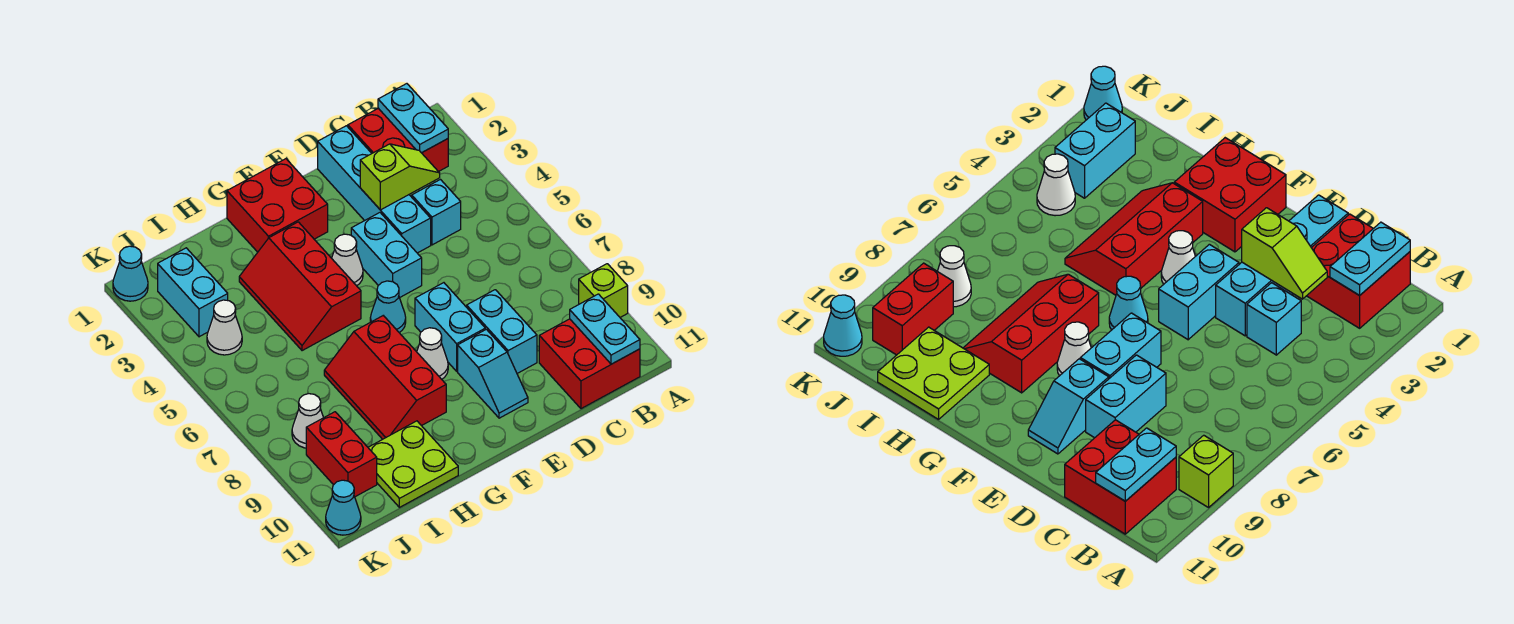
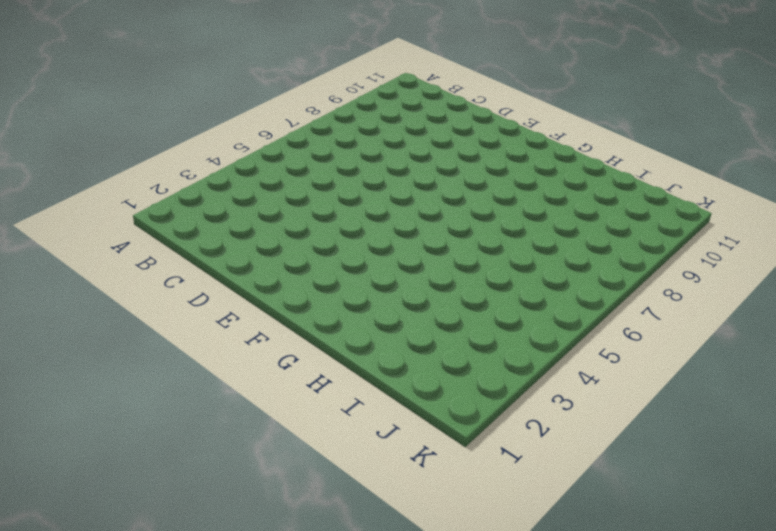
none -> lime brick A9 level 1
none -> red brick B1:C2 level 1
none -> red brick B10:C11 level 1

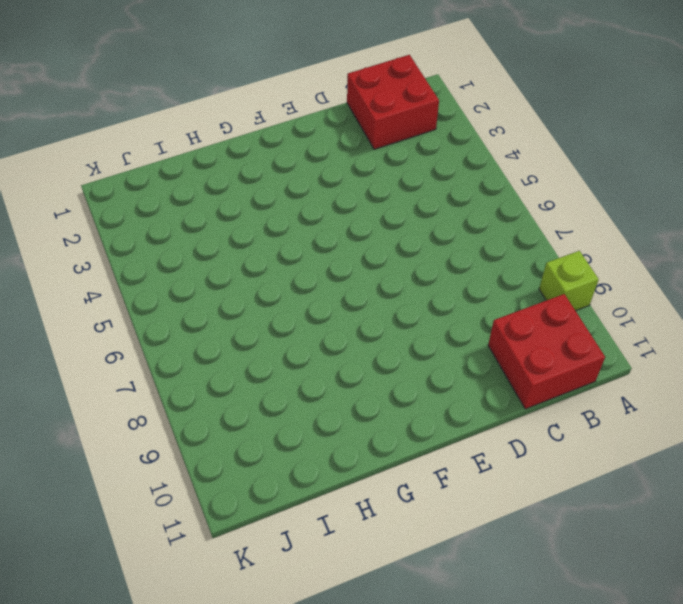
none -> cyan brick C4 level 1
none -> cyan brick D1:D4 level 1
none -> cyan brick D8:D9 level 1

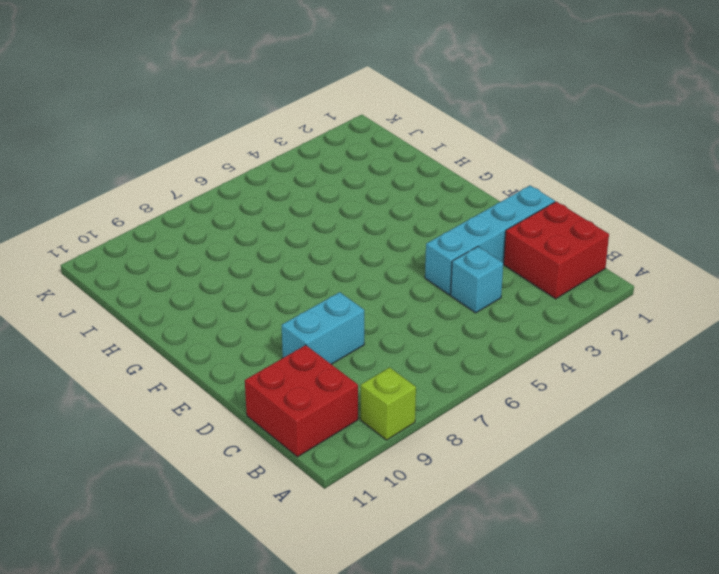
none -> cyan brick E4:E5 level 1
none -> cyan brick E7:E8 level 1
none -> cyan slope E9:E10 level 1 top 9

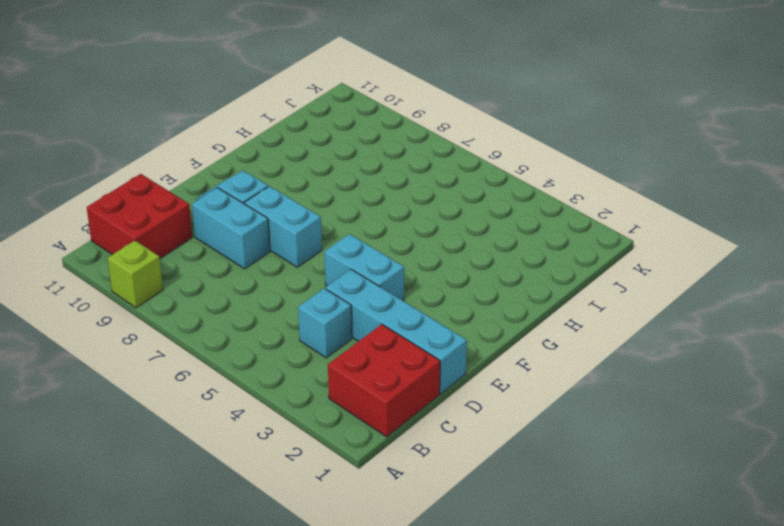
none -> red brick F1:G2 level 1
none -> white cone F4 level 1
none -> cyan cone F6 level 1

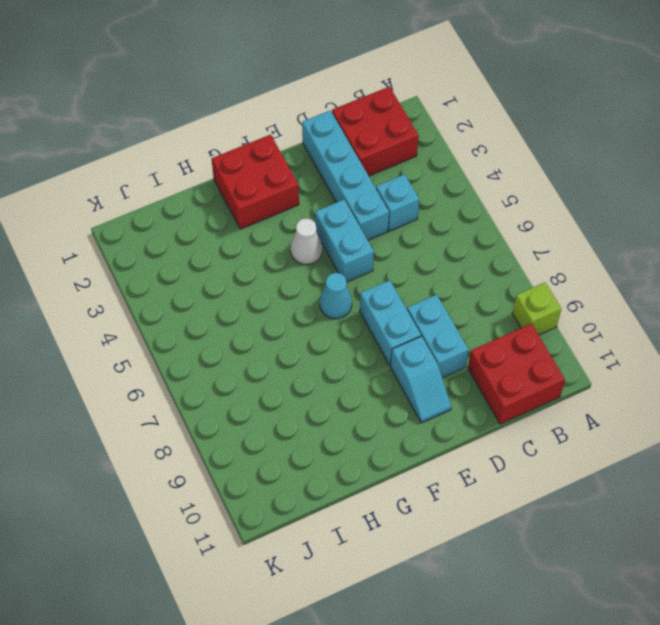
none -> white cone F8 level 1
none -> red slope G3:H5 level 1 top G
none -> red slope G7:H9 level 1 top G

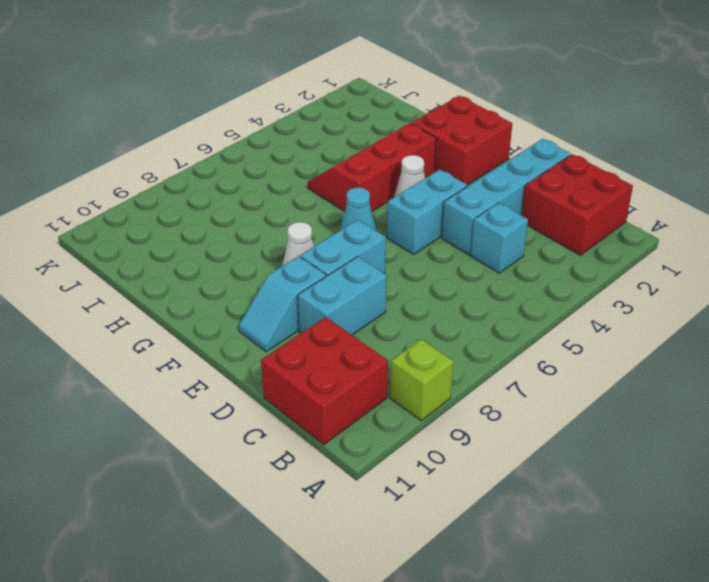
none -> red slope G7:H9 level 1 top G
none -> lime plate H10:I11 level 1
none -> cyan brick J2:J3 level 1

